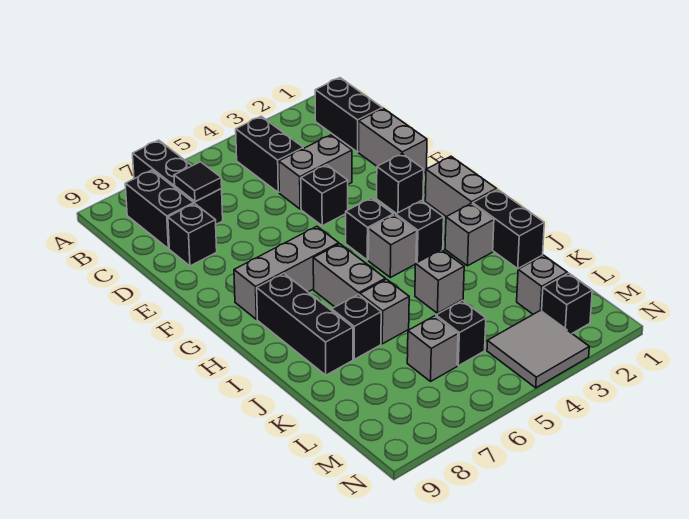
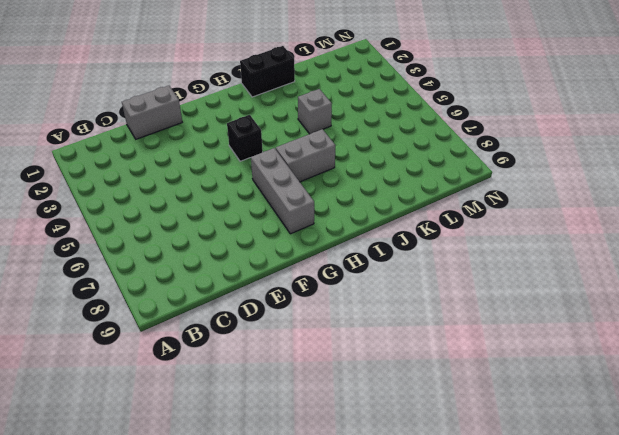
none -> black brick A7:C7 level 1
none -> black brick B1:C1 level 1
none -> black brick B4:C4 level 1

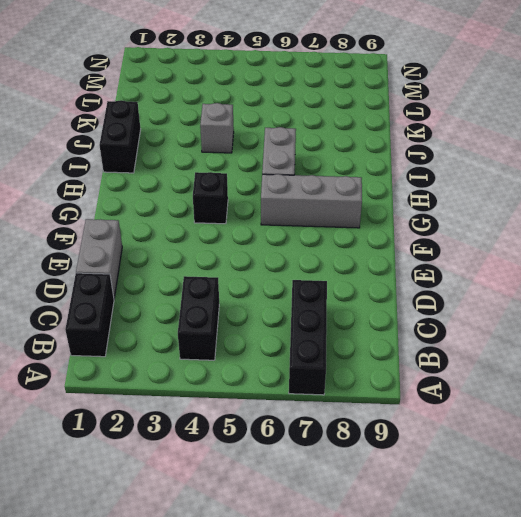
none -> black brick B8:C8 level 1
none -> grey brick D3:D4 level 1
none -> black brick D8 level 1

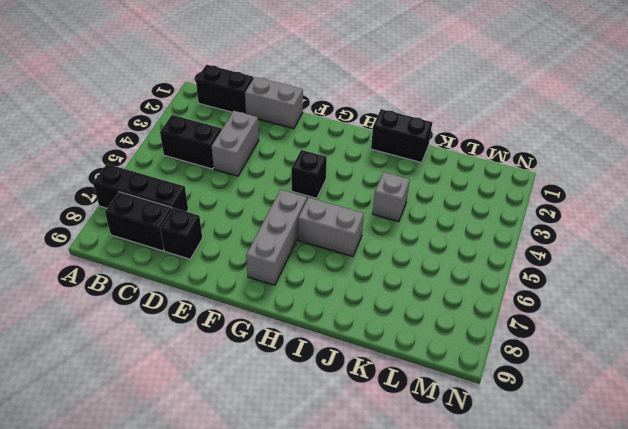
none -> black brick E4 level 1
none -> black brick F2 level 1
none -> grey brick G1:H1 level 1

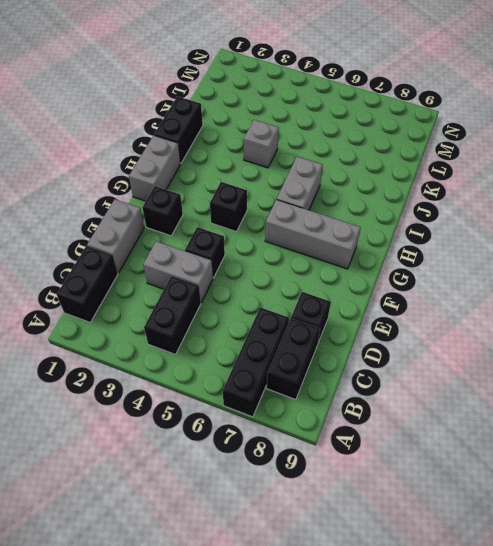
none -> black brick H3 level 1
none -> grey brick H4 level 1
none -> black brick H8:J8 level 1

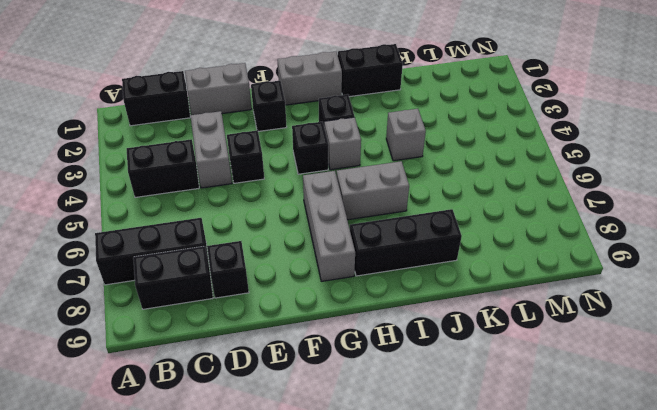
none -> grey brick I2 level 1
none -> grey brick J6 level 1
none -> black brick J7 level 1

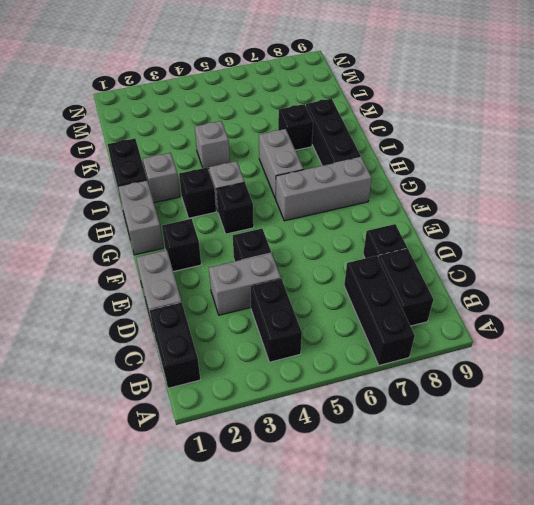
none -> grey brick J6 level 1
none -> grey brick L2 level 1
none -> black brick L5 level 1

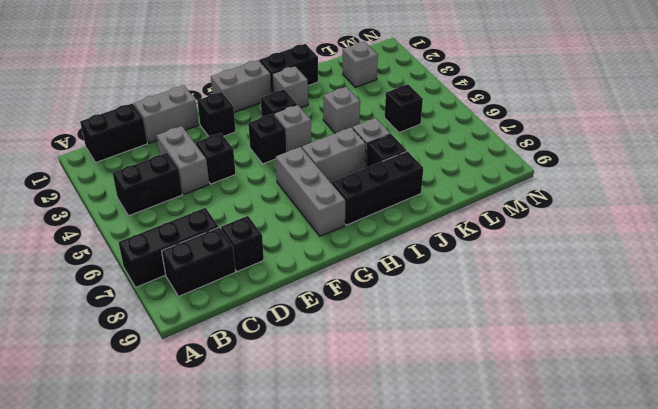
none -> grey brick L6 level 1
none -> black brick M2 level 1
none -> grey tile M3:N4 level 1

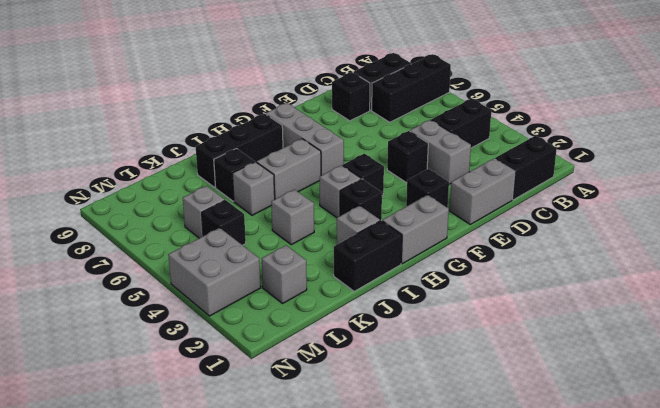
grey brick M3:N4 level 1 -> grey tile M3:N4 level 1
none -> black brick M2 level 1
none -> black tile C7 level 2

